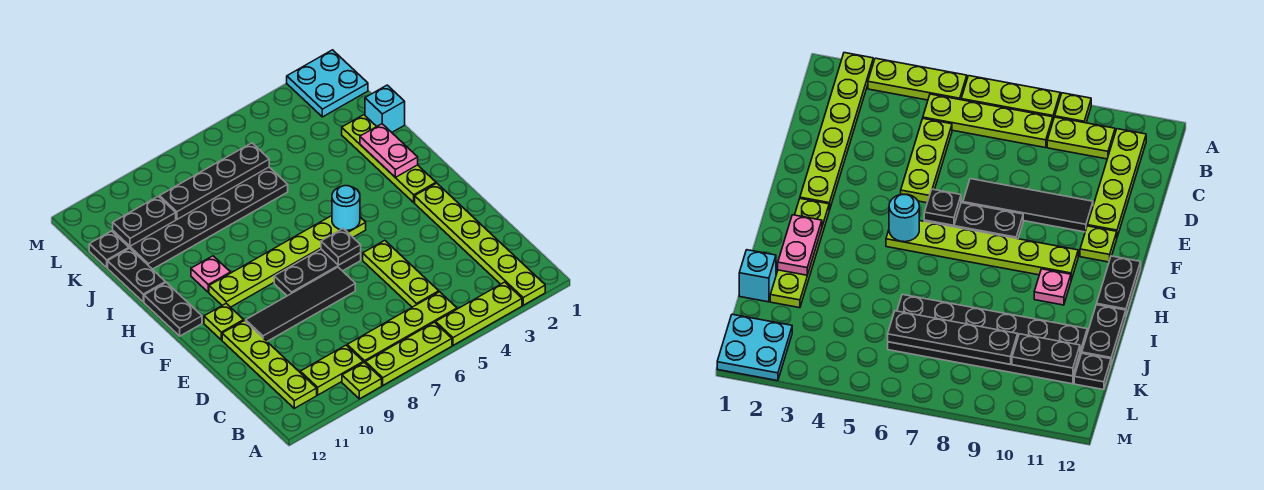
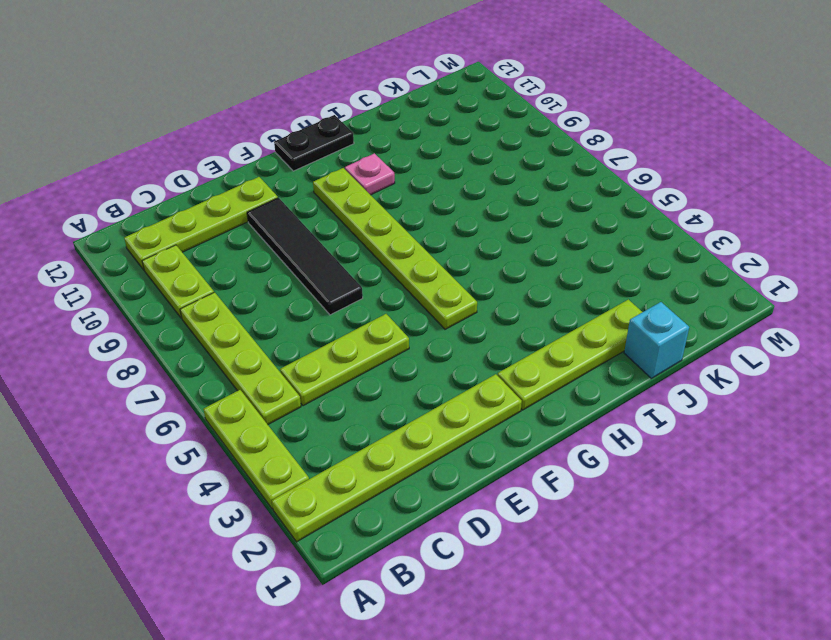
none -> lime plate A6:A8 level 1
none -> lime plate A9 level 1
none -> black plate F6:F8 level 1

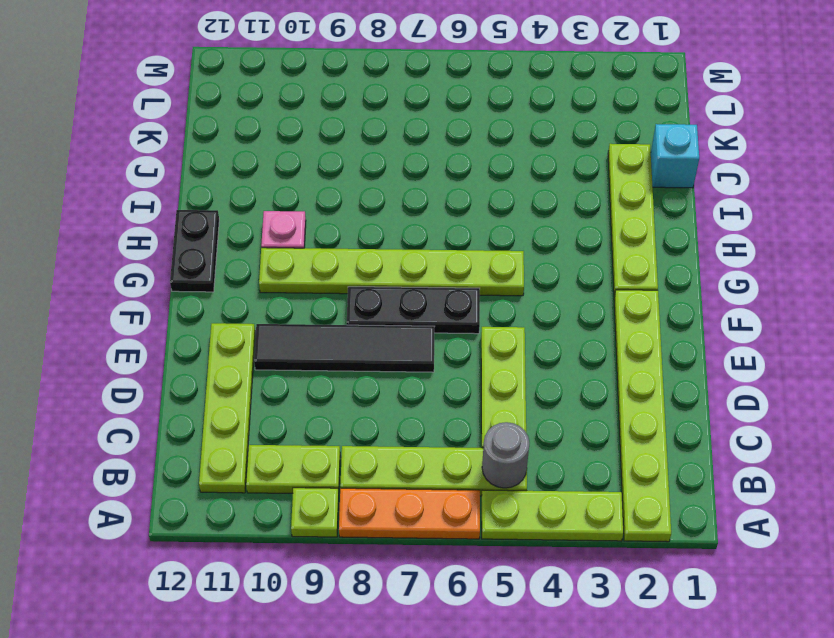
orange plate A6:A8 level 1 -> lime plate A6:A8 level 1
grey round brick B5 level 2 -> none
none -> lime plate F11 level 1
none -> black plate I12:J12 level 1
none -> black plate J6:K11 level 1

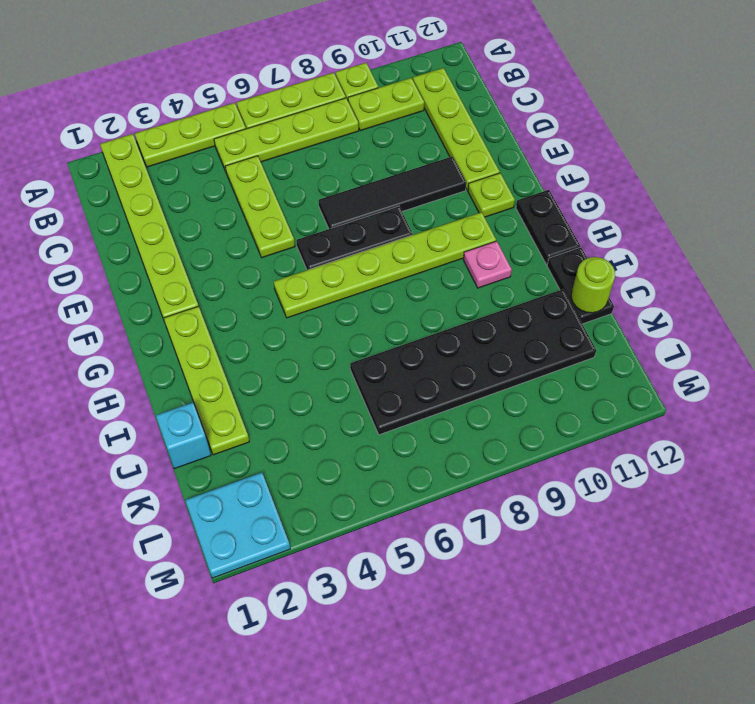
lime round brick J12 level 2 -> none
none -> black plate K12 level 1
none -> black plate F6 level 2
none -> cyan round brick G5 level 2

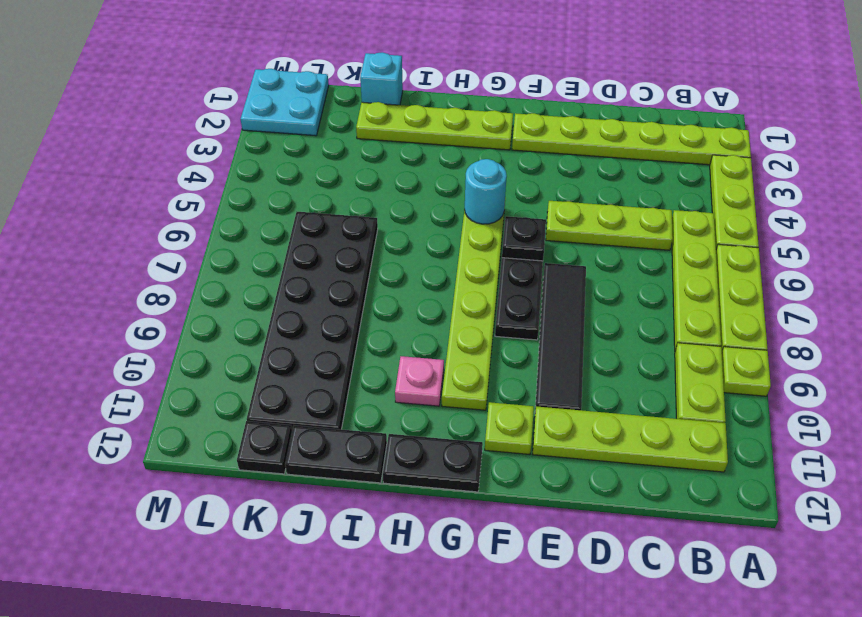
none -> pink plate H2:I2 level 2
none -> black plate K6:K9 level 2
none -> black plate K10:K11 level 2

